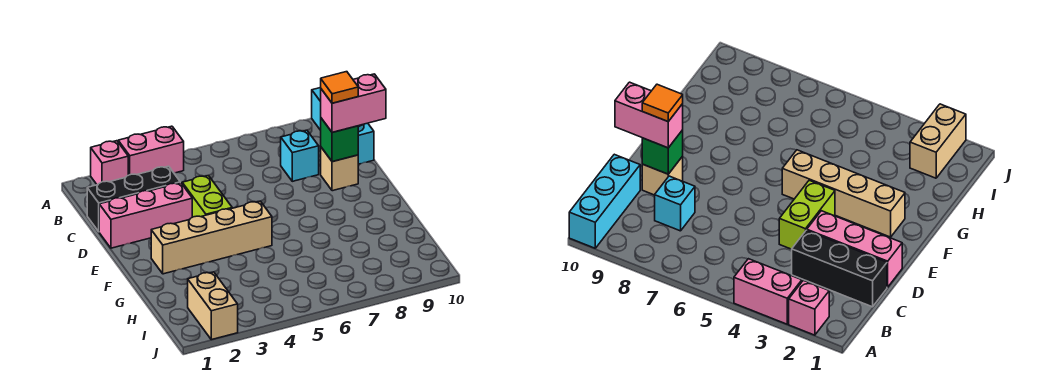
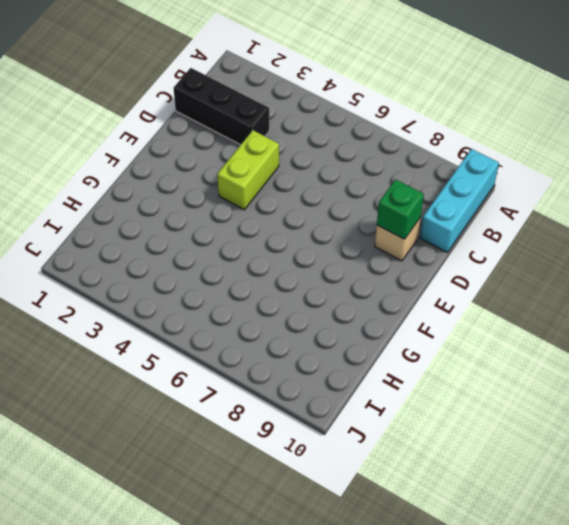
none -> pink brick A2 level 1
none -> pink brick A3:A4 level 1
none -> cyan brick C8 level 1

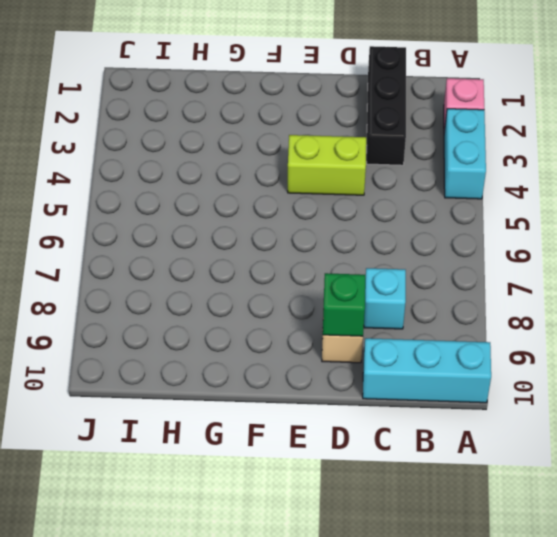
cyan brick A3:A4 level 1 -> pink brick A3:A4 level 1
none -> pink brick D1:D3 level 1
none -> tan brick F2:F5 level 1
none -> tan brick I2:J2 level 1

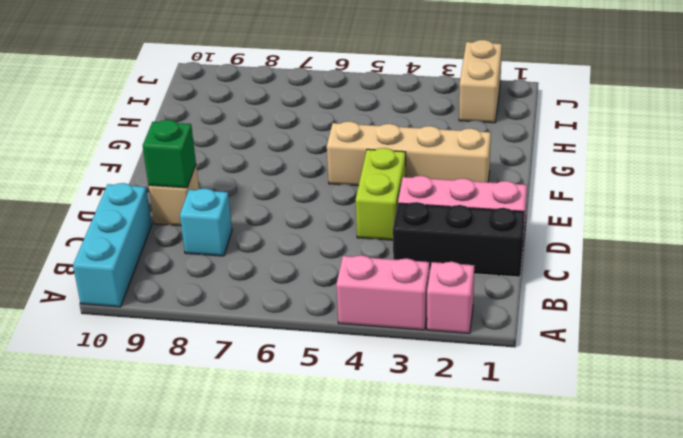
none -> pink brick D9:D10 level 3
none -> orange tile D9 level 4

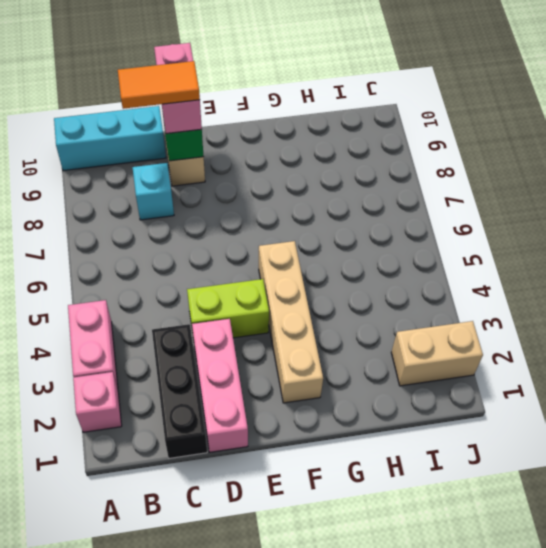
orange tile C9:D9 level 4 -> orange tile D9 level 4

